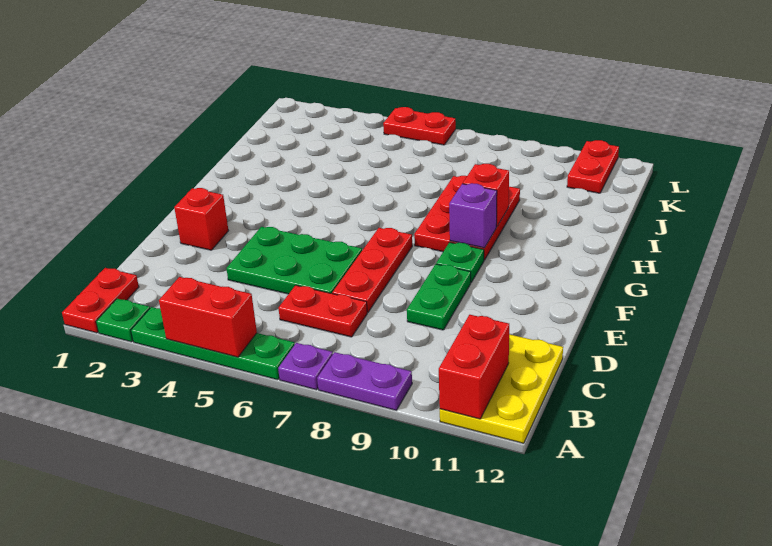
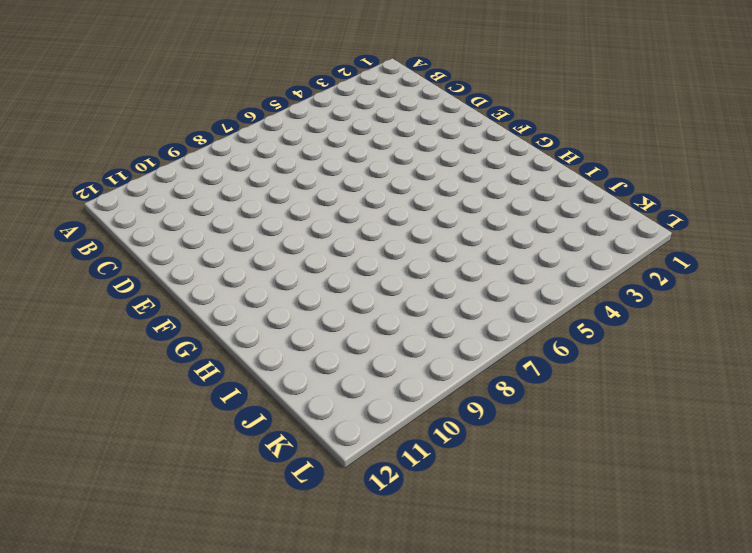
none -> red plate A1:B1 level 1
none -> green plate A2 level 1
none -> green plate A3:A6 level 1

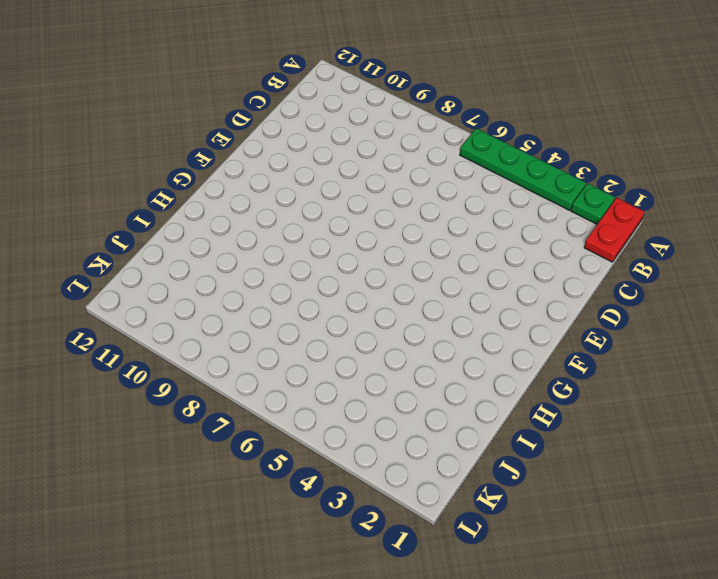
none -> purple plate A7 level 1
none -> purple plate A8:A9 level 1
none -> yellow plate A11:C12 level 1

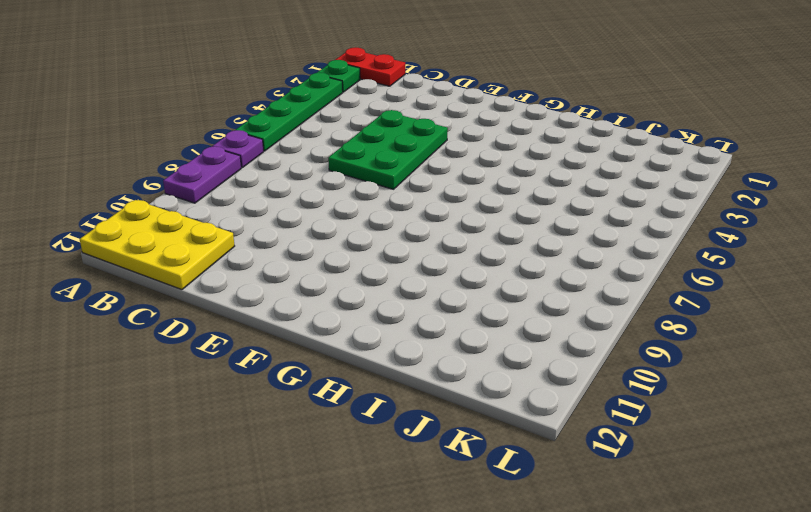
none -> red plate C6:C7 level 1
none -> red plate D7:F7 level 1
none -> green plate D9:E9 level 1

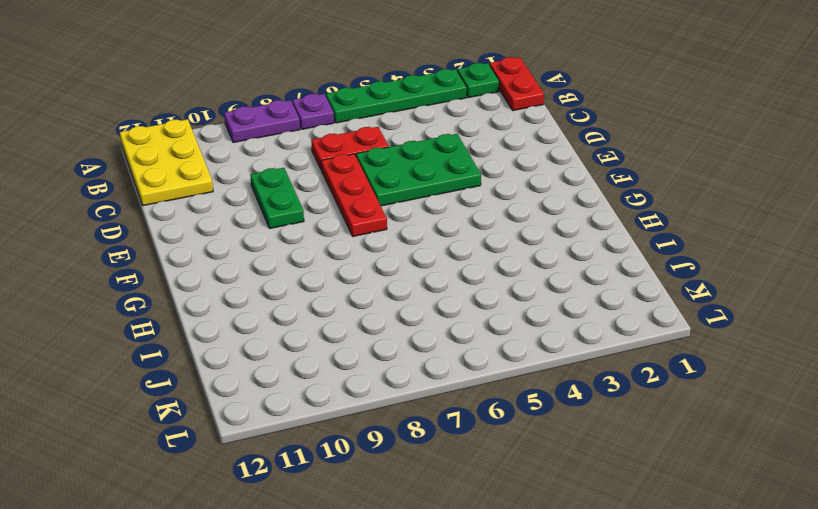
none -> red brick E2 level 1
none -> green plate F9 level 1
none -> red plate G8:I9 level 1

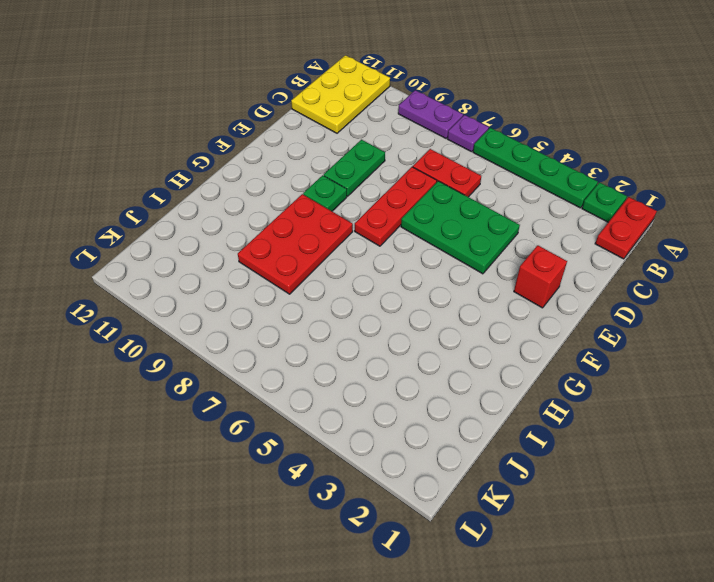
none -> red plate K11:L11 level 1
none -> red plate L5:L6 level 1
none -> red brick A4:A5 level 2

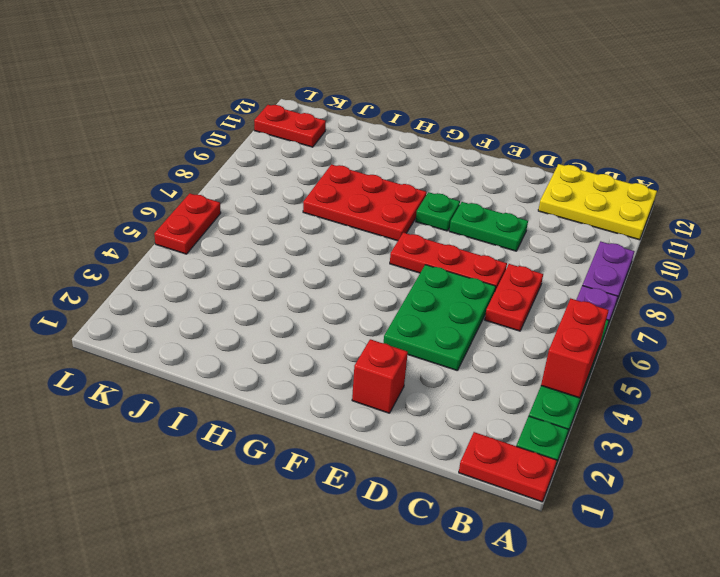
none -> red brick A11:B11 level 2
none -> purple brick G9 level 2
none -> red brick H9 level 2

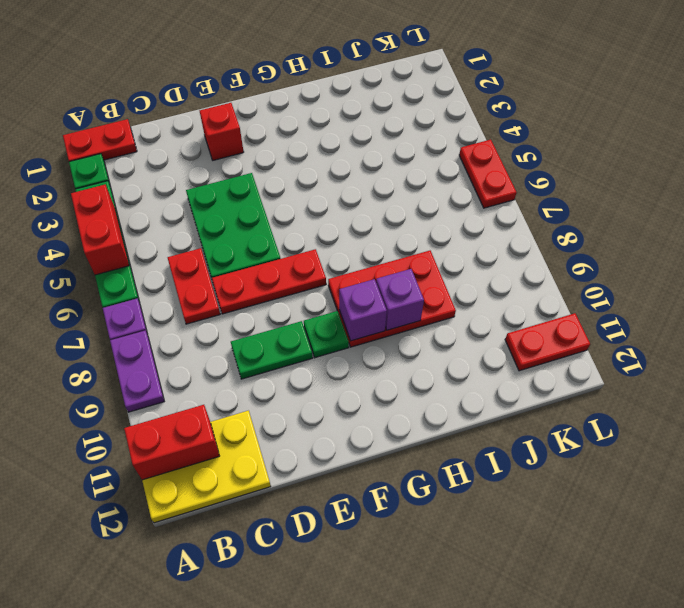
purple brick H9 level 2 -> red brick H9 level 2

